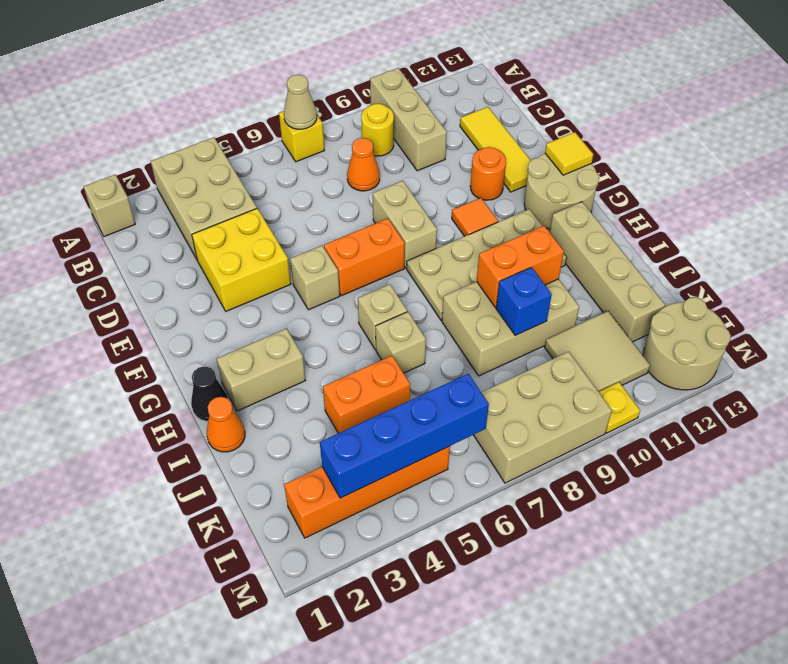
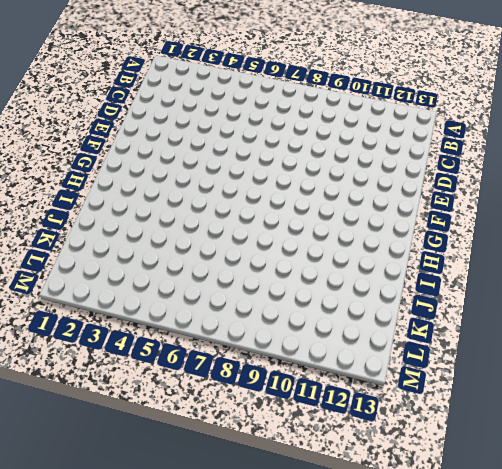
none -> tan brick A1 level 1
none -> tan brick A3:C4 level 1
none -> yellow brick A7 level 1
none -> tan brick A10:C10 level 1

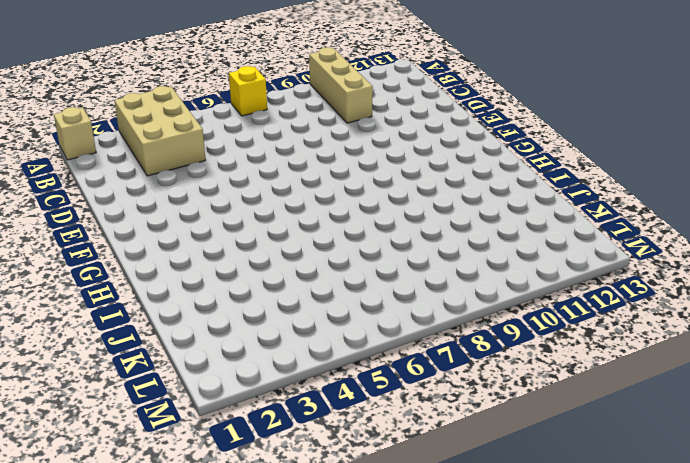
none -> yellow round brick B9 level 1
none -> orange cone C8 level 1
none -> yellow tile C12:E12 level 1
none -> yellow brick D3:E4 level 1

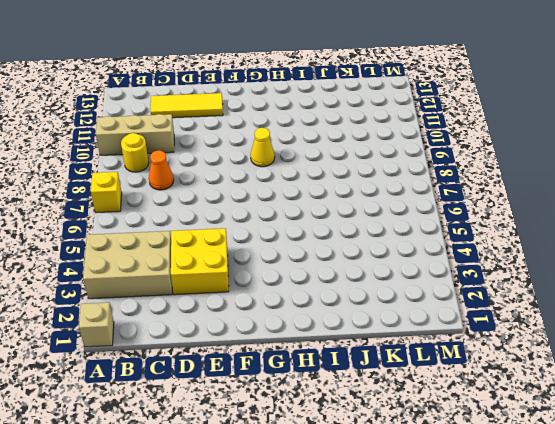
yellow cone G9 level 1 -> tan plate G8:H11 level 1
none -> tan brick E8:F8 level 1
none -> orange round brick E11 level 1
none -> tan brick F5 level 1
none -> orange brick F6:F7 level 1

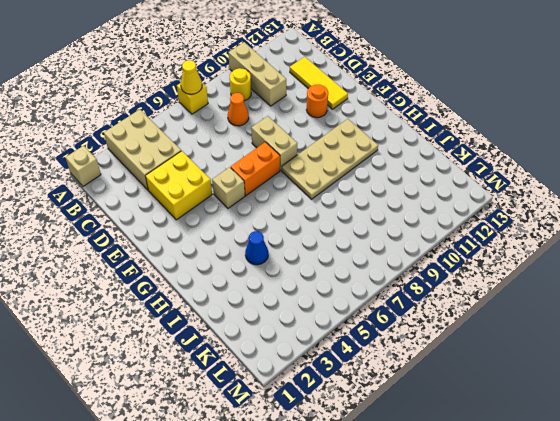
yellow cone A7 level 2 -> tan cone A7 level 2
blue cone I4 level 1 -> none
none -> orange tile F10 level 1
none -> tan round brick F12:G13 level 1
none -> black cone H1 level 1
none -> tan brick H2:H3 level 1

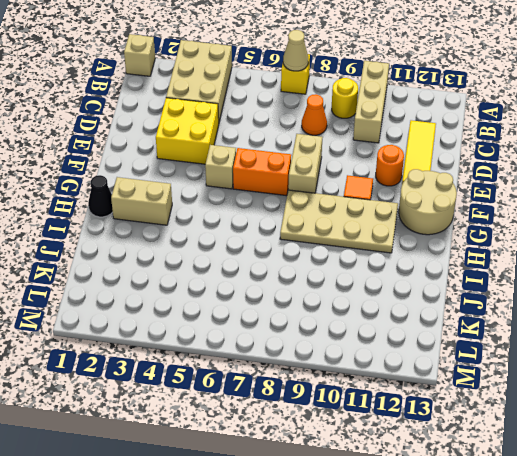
none -> tan brick H6 level 1
none -> tan brick H12:K12 level 1
none -> orange cone I1 level 1
none -> tan brick I6 level 1

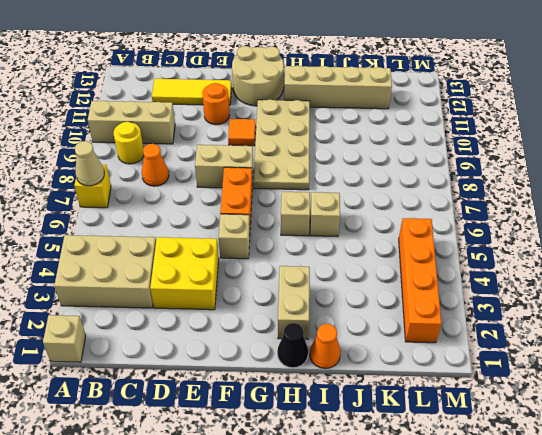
none -> tan brick I8:J10 level 1
none -> orange brick J4:J5 level 1
none -> tan tile K10:L11 level 1
none -> tan brick L7:M9 level 1

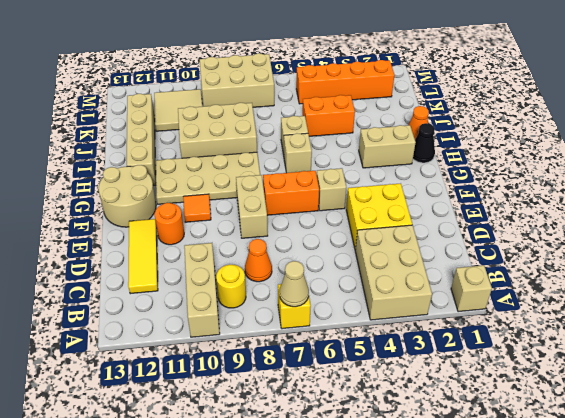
none -> tan round brick L12:M13 level 1
none -> yellow plate M10 level 1
none -> yellow tile F13 level 2
none -> orange brick I9:I10 level 2

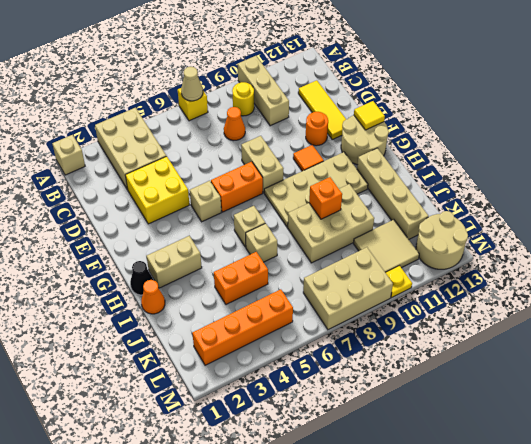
orange brick I9 level 2 -> orange brick I9:I10 level 2
none -> blue brick J9 level 2
none -> blue brick L3:L6 level 2

